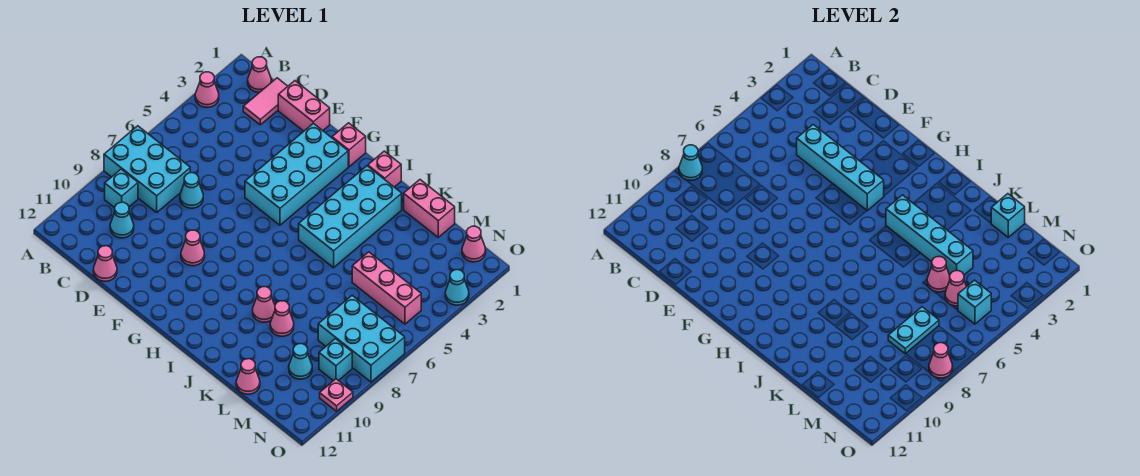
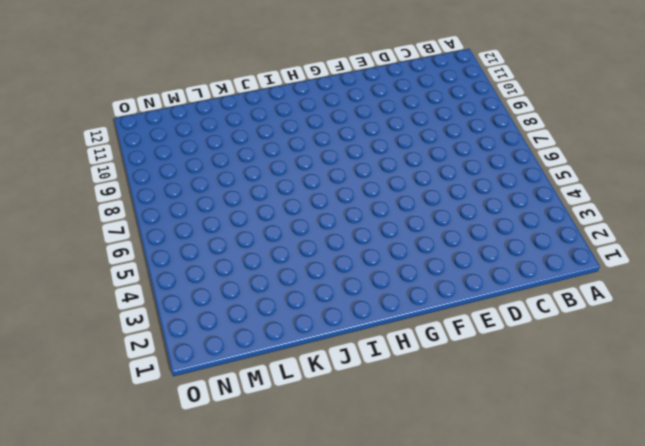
none -> pink cone A3 level 1
none -> cyan brick A7:C8 level 1
none -> pink cone B1 level 1
none -> cyan brick B9 level 1

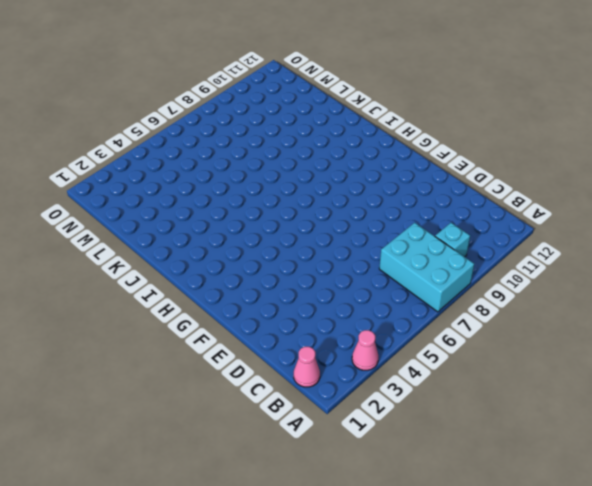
none -> pink tile C1:C2 level 1
none -> cyan cone C10 level 1
none -> pink brick D1:E1 level 1
none -> cyan cone D7 level 1

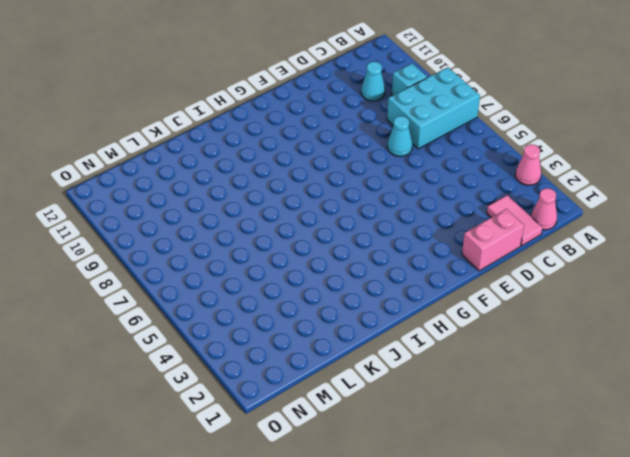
none -> pink cone D12 level 1
none -> cyan brick F2:G5 level 1
none -> pink cone F9 level 1
none -> pink brick G1 level 1

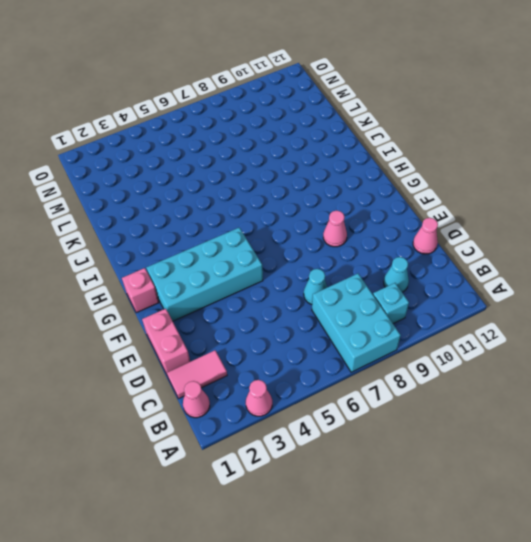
none -> pink brick I1 level 1
none -> cyan brick I2:J5 level 1
none -> pink cone J9 level 1
none -> pink brick K1:L1 level 1

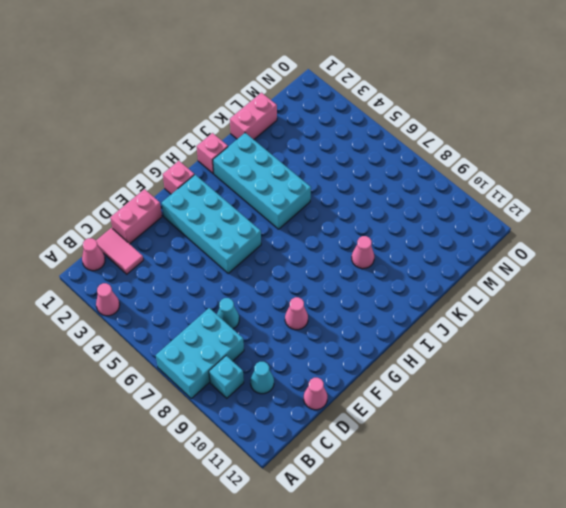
none -> pink cone K9 level 1
none -> pink brick L5:N5 level 1
none -> pink cone L12 level 1
none -> cyan brick M7:O8 level 1

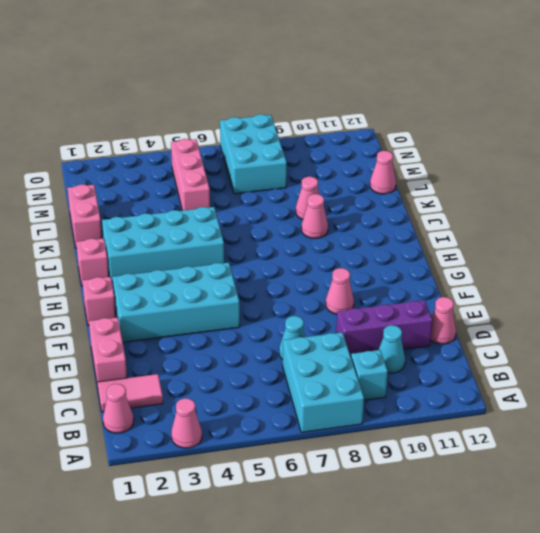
purple brick D9:D11 level 1 -> none
none -> cyan cone M10 level 1
none -> pink cone N1 level 1
none -> cyan brick N9 level 1
none -> cyan cone O3 level 1

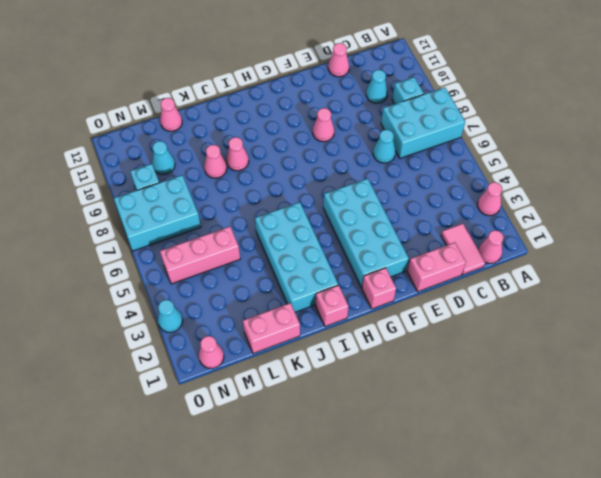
none -> pink plate O10 level 1
none -> cyan cone A8 level 2
none -> cyan brick D4:G4 level 2
none -> cyan brick I4:L4 level 2

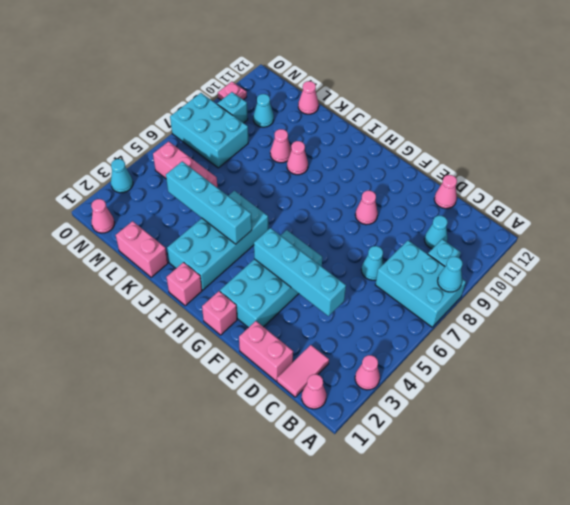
none -> cyan brick L1 level 2
none -> pink cone L5 level 2
none -> pink cone M5 level 2
none -> cyan plate M7:M8 level 2

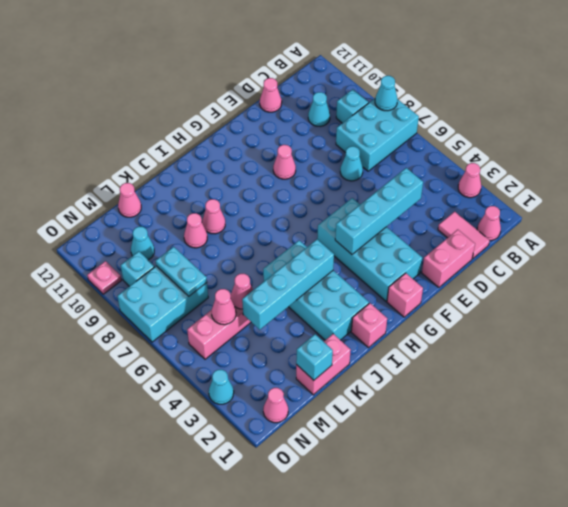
none -> cyan brick N5 level 2
none -> pink cone O8 level 2

